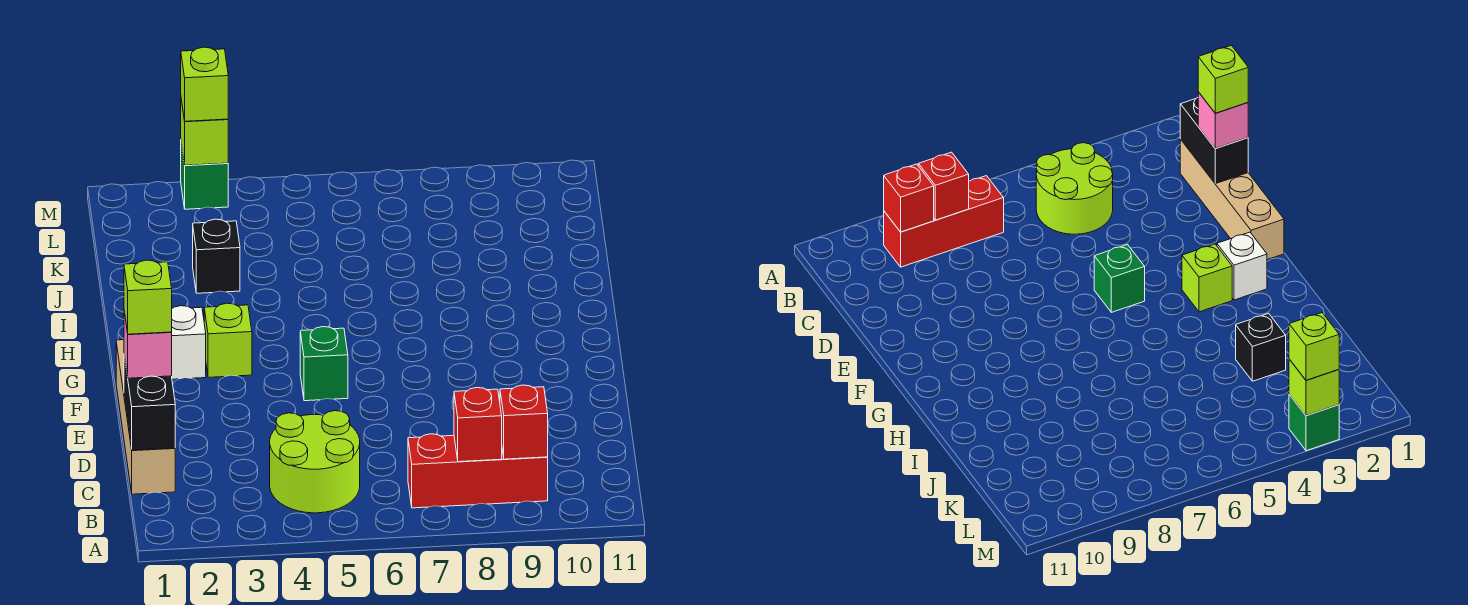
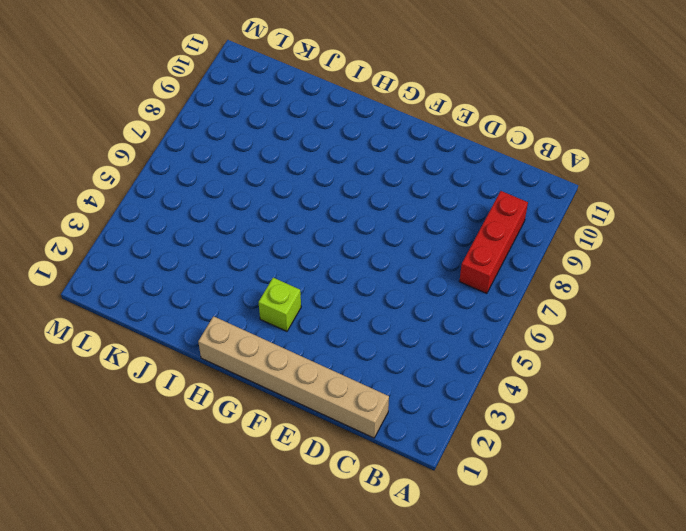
tan brick C1:H1 level 1 -> tan brick C1:F1 level 1
none -> lime round brick B4:C5 level 1
none -> green brick F5 level 1
none -> white brick G2 level 1

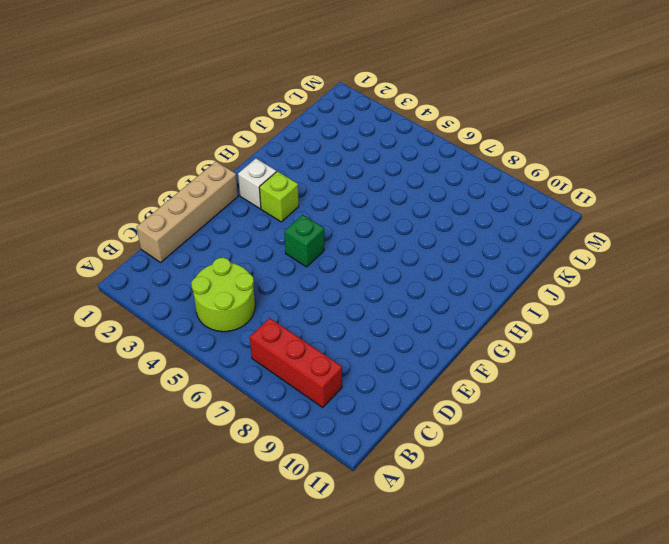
none -> black brick J3 level 1
none -> green brick M3 level 1
none -> red brick B8 level 2

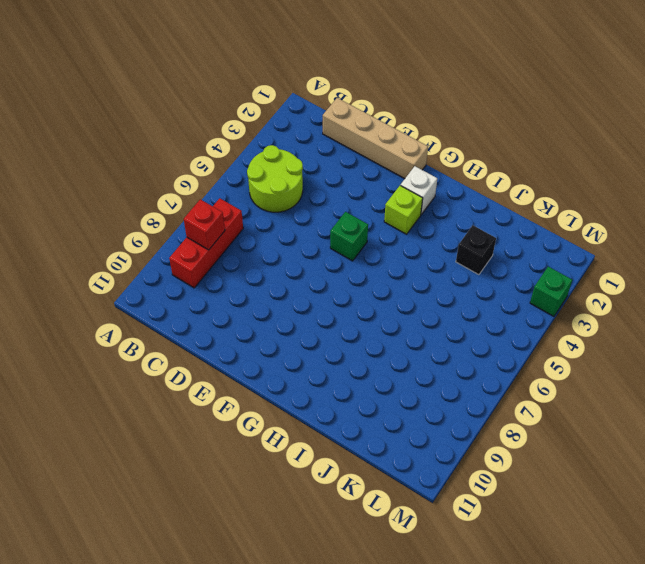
none -> red brick B9 level 2
none -> black brick C1:D1 level 2
none -> lime brick M3 level 2

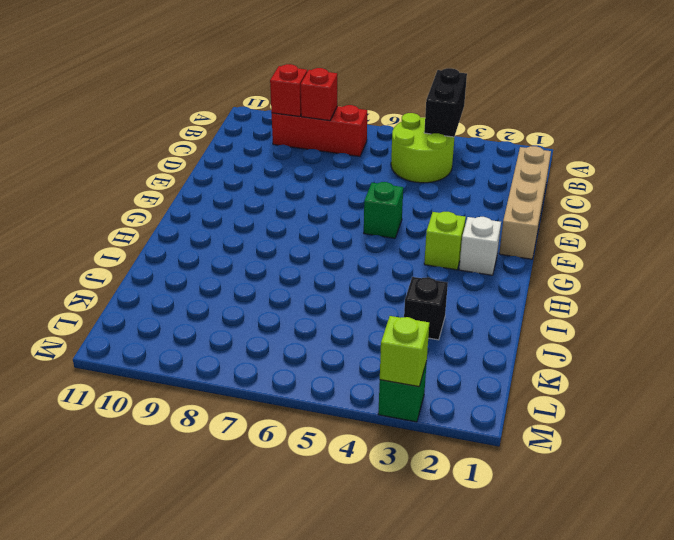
black brick A4:B4 level 2 -> black brick C1:D1 level 2
none -> pink brick D1 level 3
none -> lime brick M3 level 3
none -> lime brick D1 level 4

